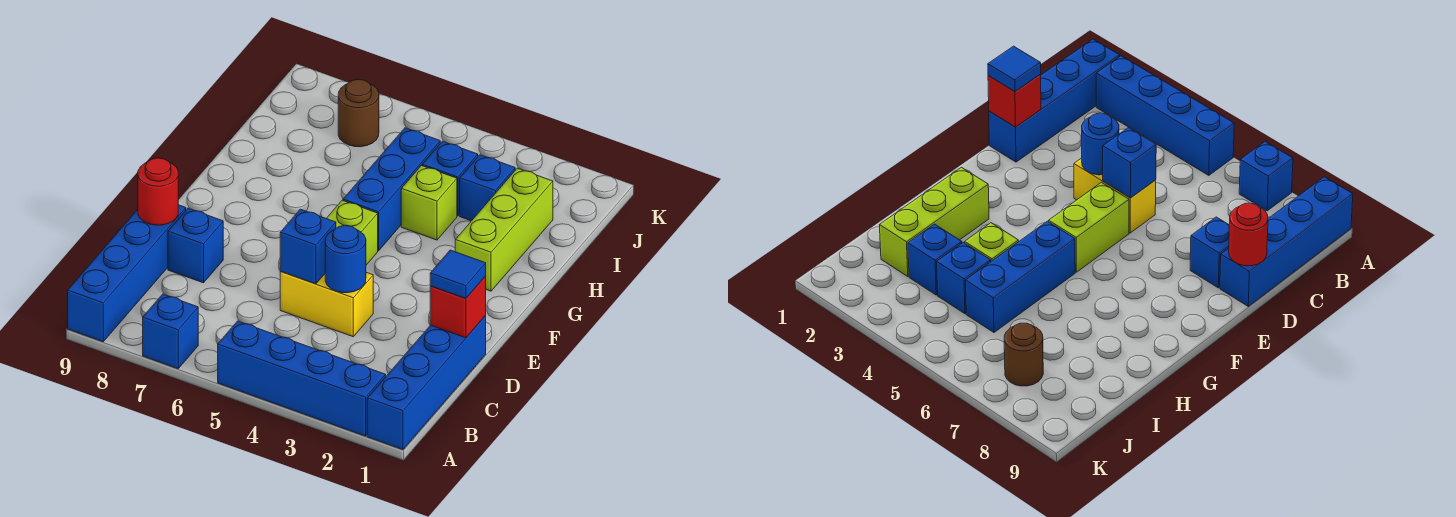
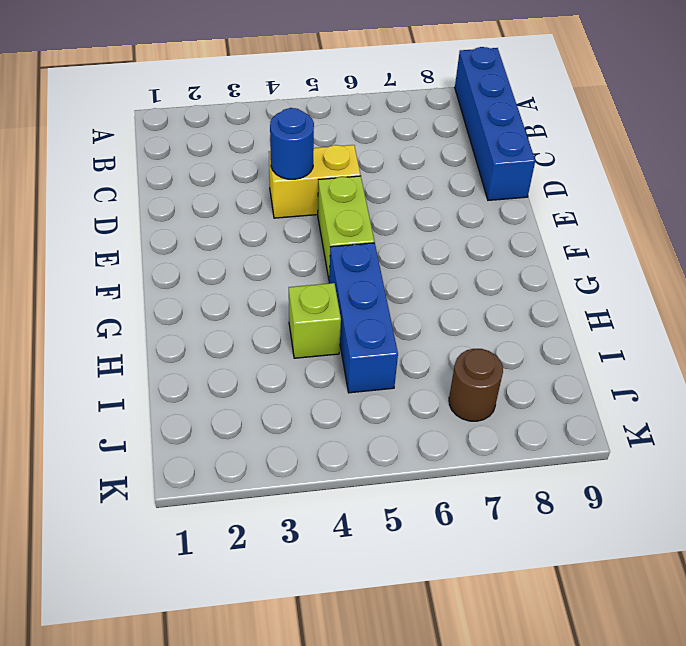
none -> blue brick A1:D1 level 1
none -> blue brick A2:A5 level 1
none -> blue brick A7 level 1

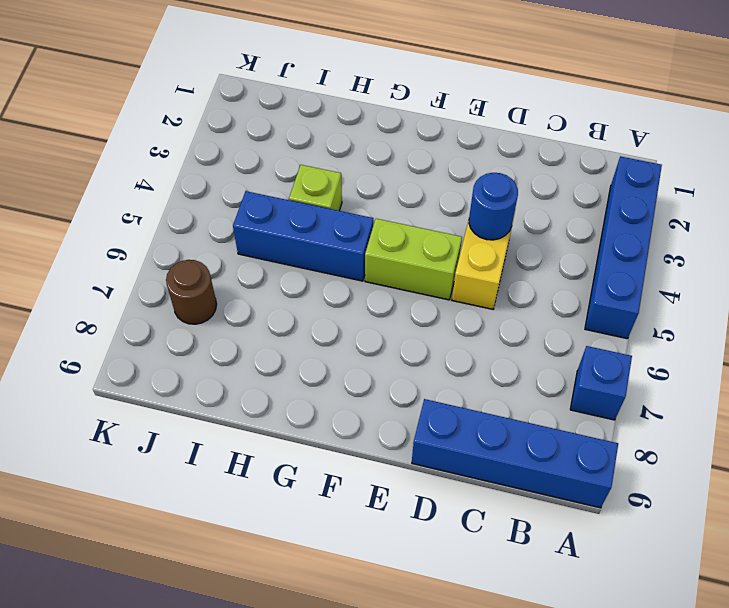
none -> blue brick A1:D1 level 1
none -> blue brick D8 level 1
none -> lime brick G2:I2 level 1

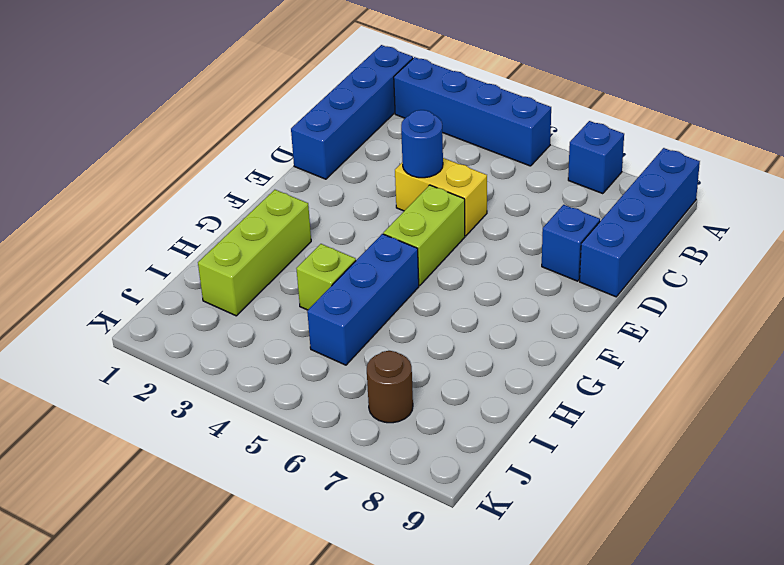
none -> blue brick I3 level 1
none -> blue brick I4 level 1
none -> red brick D1 level 2

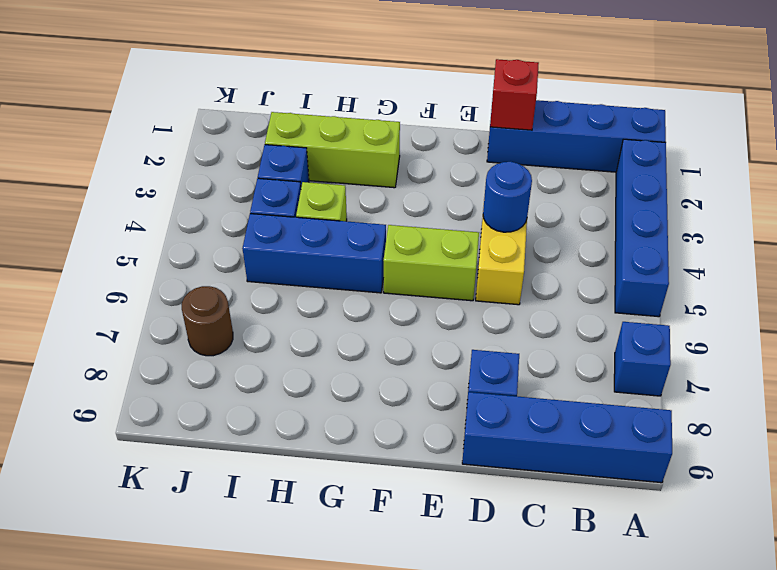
none -> blue brick D5 level 2
none -> red round brick D9 level 2
none -> blue tile D1 level 3

